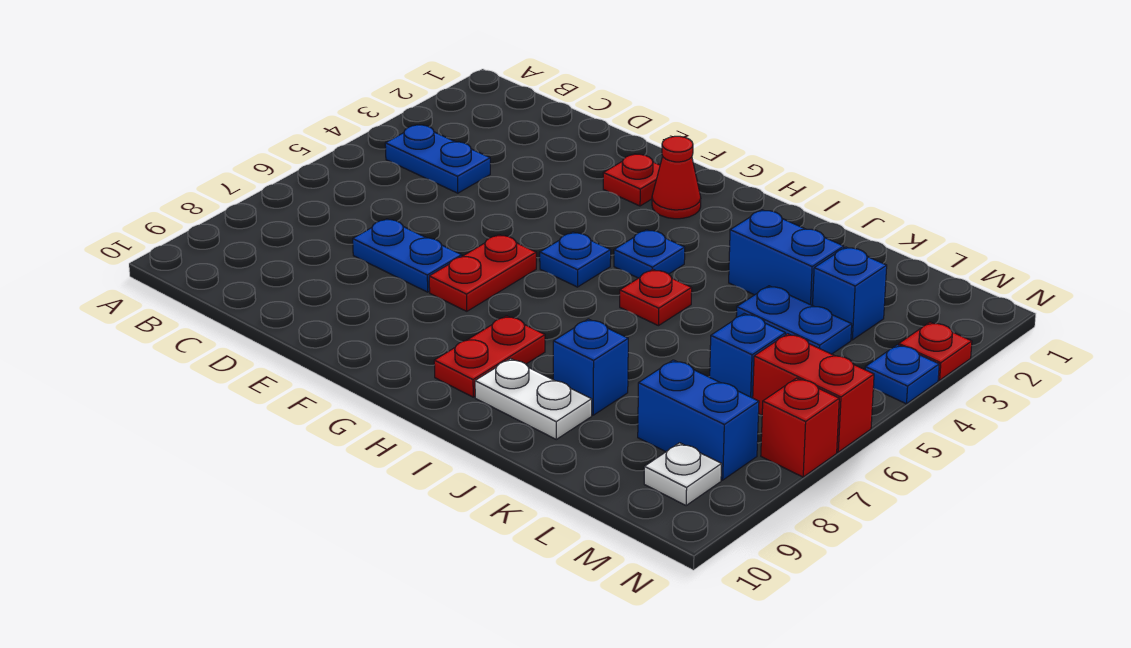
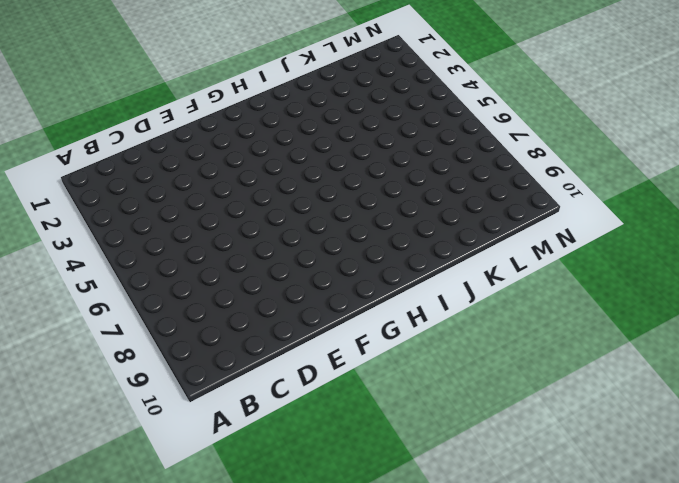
none -> blue plate B4:C4 level 1
none -> blue plate D7:E7 level 1
none -> red plate F2 level 1

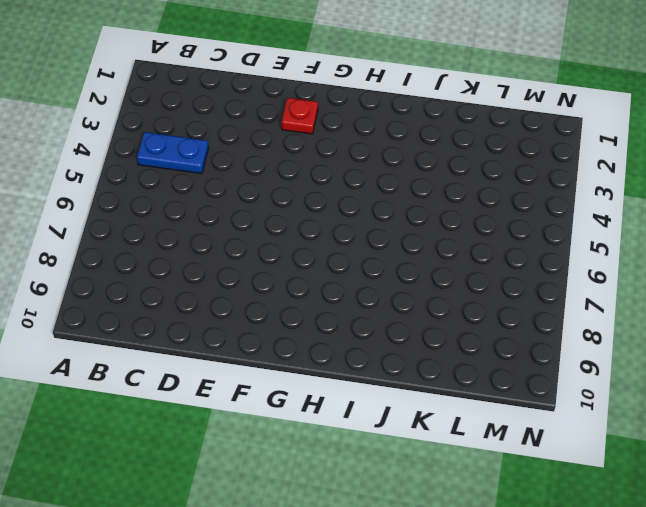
none -> blue plate D7:E7 level 1
none -> red plate F6:F7 level 1
none -> red cone G2 level 1

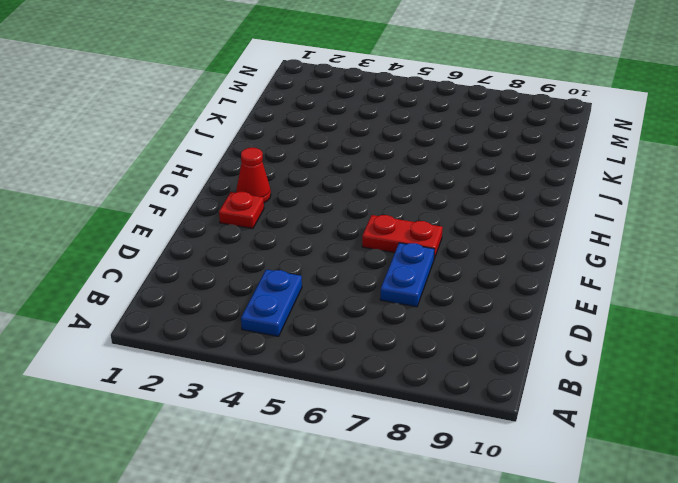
none -> blue plate G5 level 1
none -> blue plate H4 level 1
none -> red plate H8:H9 level 1

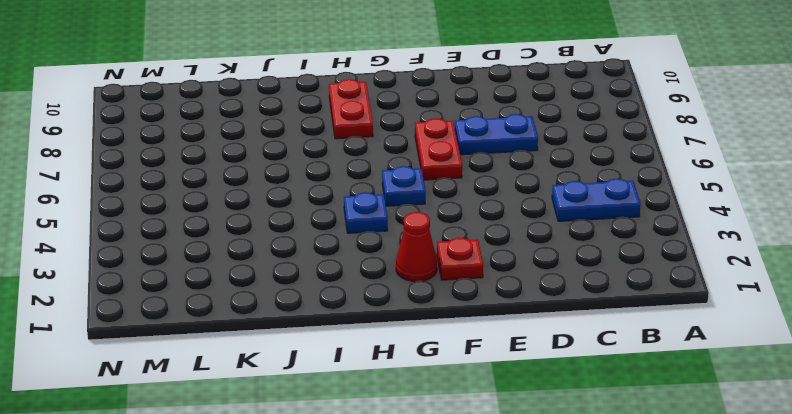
none -> red plate I5 level 1
none -> white plate I9:J9 level 1
none -> blue brick J3:K3 level 1

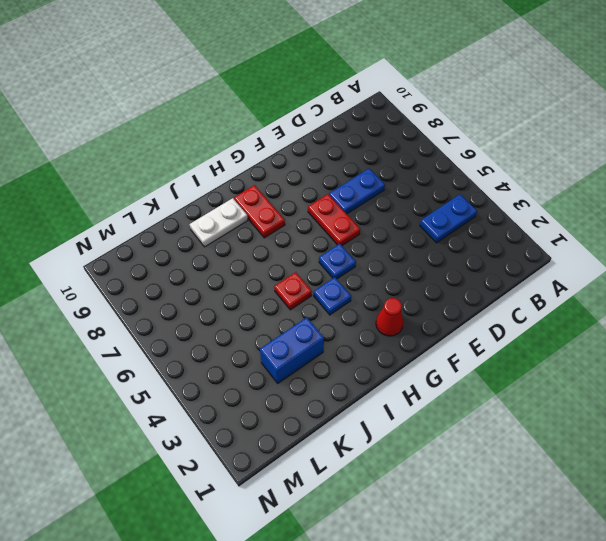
none -> red plate F2 level 1
none -> blue brick J8 level 1
none -> blue plate K4:L4 level 1

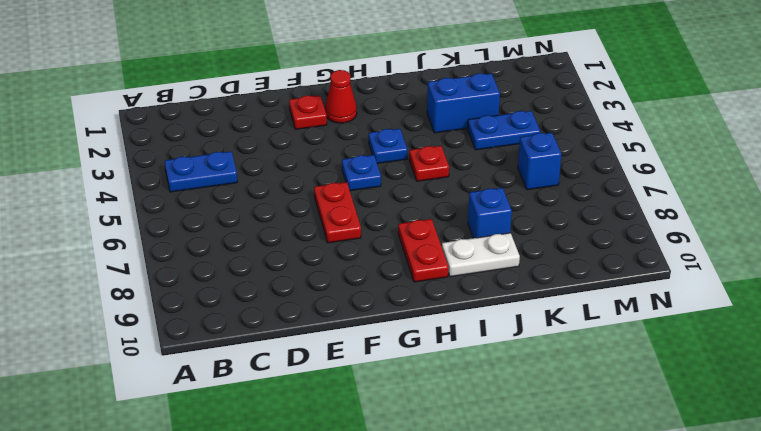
none -> blue plate D7:E7 level 1
none -> blue brick L3 level 1
none -> blue brick L8:M8 level 1

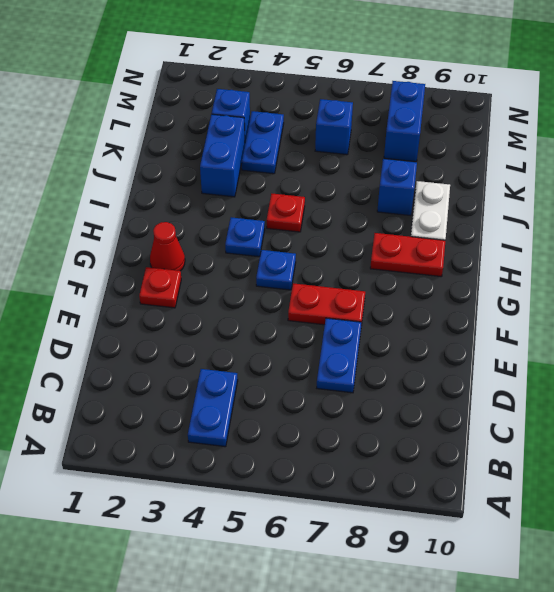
none -> red brick M6:N6 level 1
none -> white plate M9 level 1
none -> red plate N3 level 1

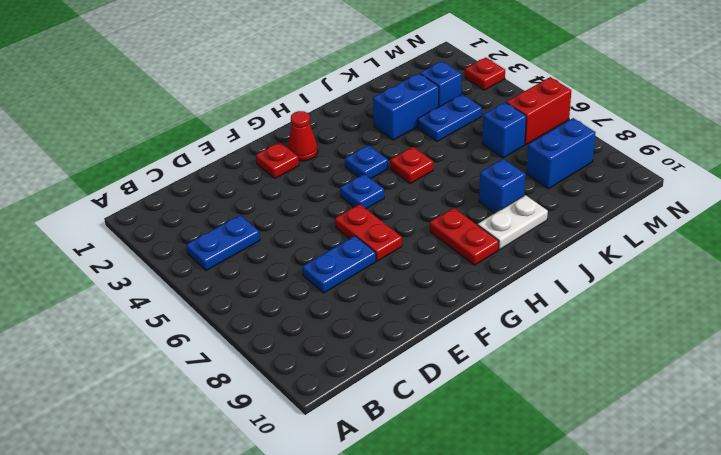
none -> white plate M9 level 1
none -> blue plate N4 level 1
none -> red brick N7 level 1

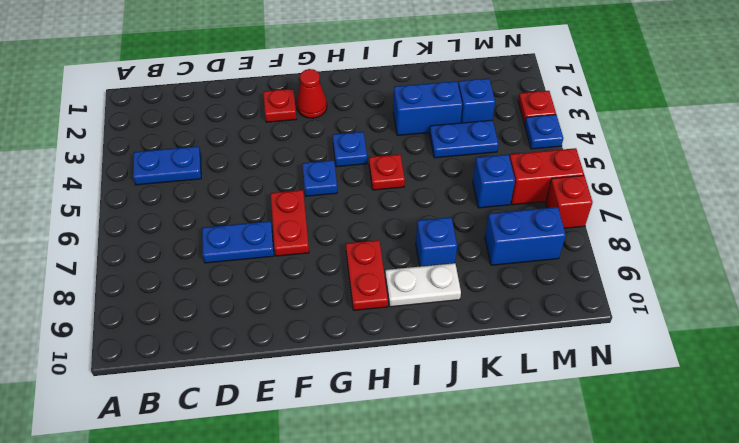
none -> white plate M9 level 1

